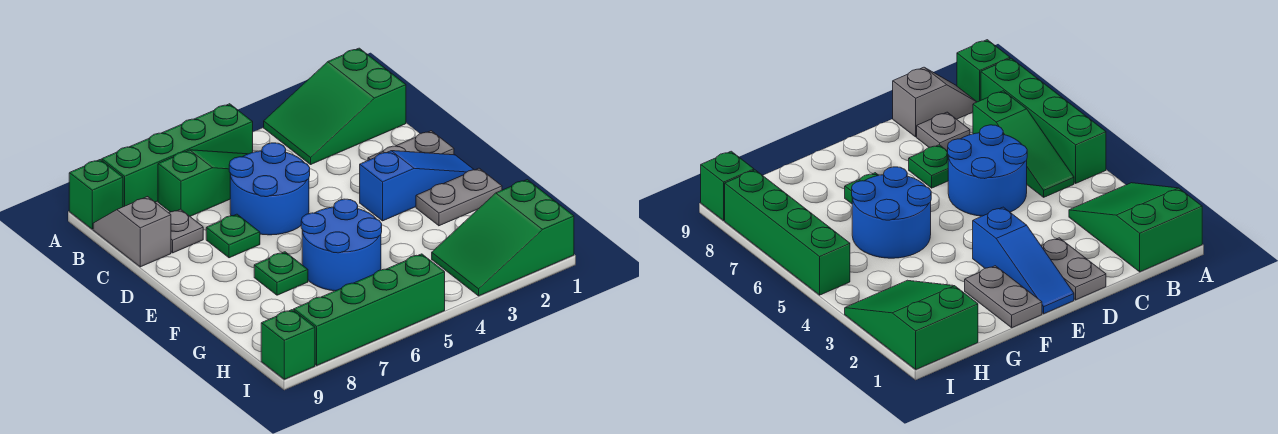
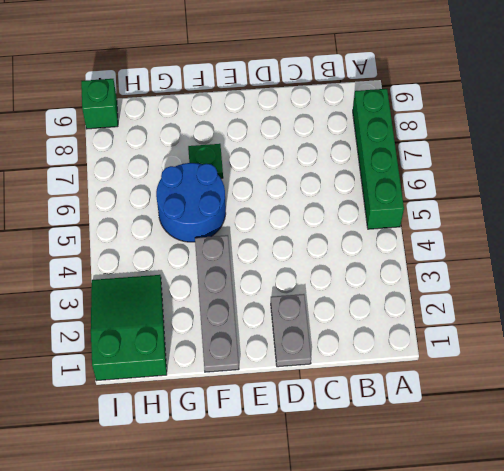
grey plate F1:F4 level 1 -> grey plate F1:F2 level 1
none -> green slope A1:B3 level 1 top 1
none -> green brick A9 level 1
none -> green slope B5:B7 level 1 top 7

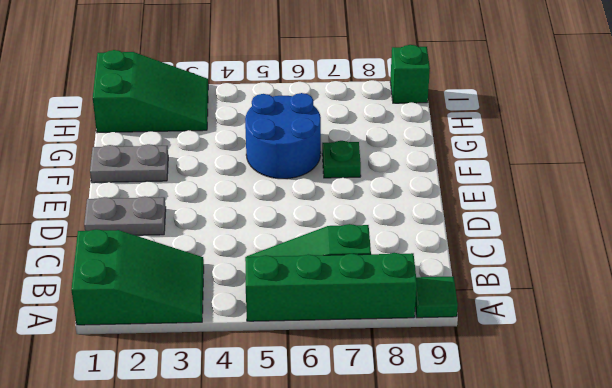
green tile A9 level 1 -> green brick A9 level 1
none -> grey slope B9:C9 level 1 top C
none -> blue round brick C5:D6 level 1
none -> grey plate C8 level 1

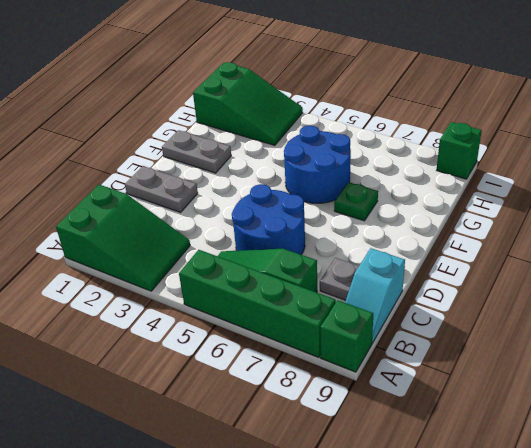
cyan slope B9:C9 level 1 top C -> grey slope B9:C9 level 1 top C
none -> green plate D7 level 1
none -> blue slope E1:E3 level 1 top 3
none -> green brick I5:I8 level 1

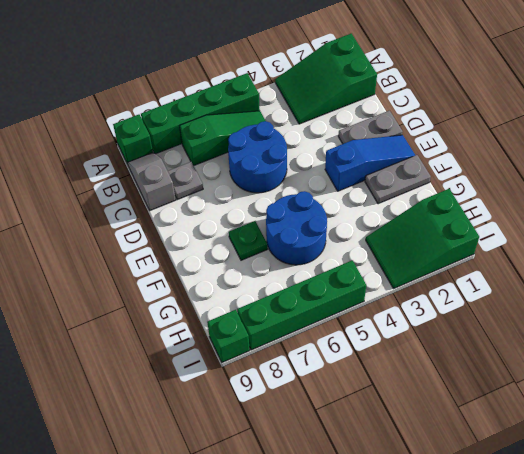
none -> green plate D7 level 1

